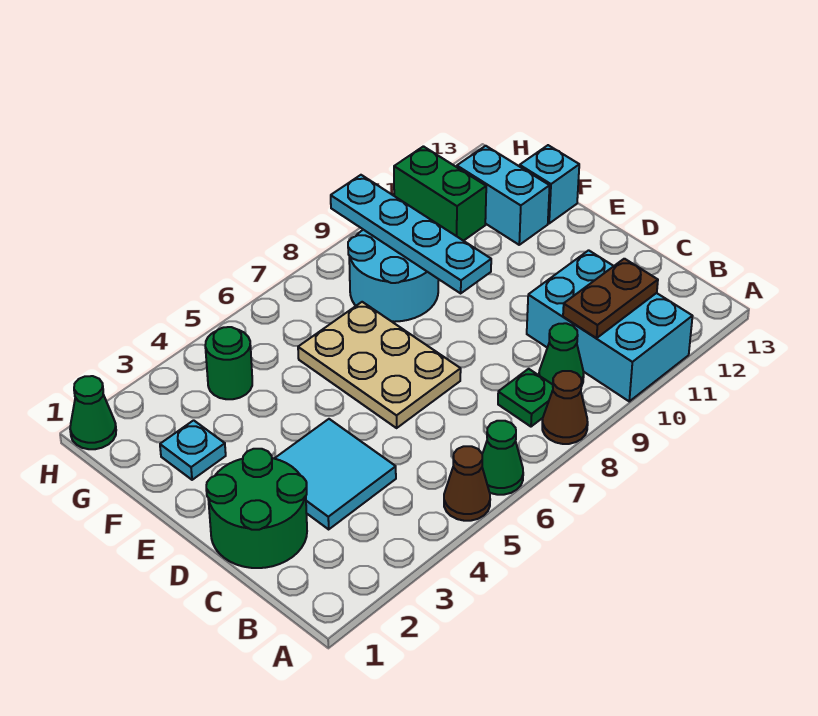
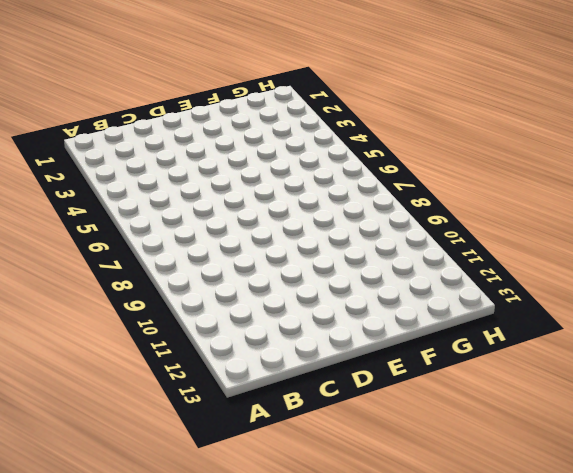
none -> brown cone A5 level 1
none -> green cone A6 level 1
none -> brown cone A8 level 1

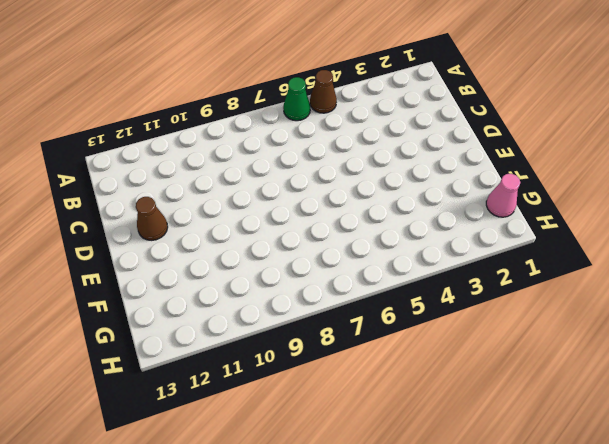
brown cone D12 level 1 -> brown cone A8 level 1
pink cone G1 level 1 -> none
none -> cyan brick A10:C11 level 1
none -> green plate B8 level 1
none -> green cone B9 level 1

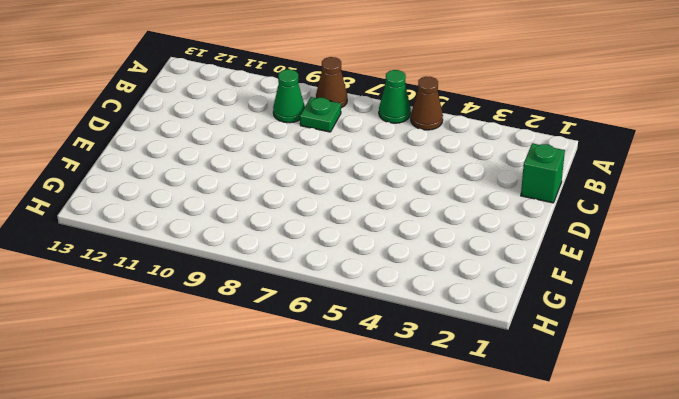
green brick C1 level 1 -> green round brick C1:D2 level 1
none -> cyan brick A10:C11 level 1
none -> cyan tile C3:D4 level 1
none -> tan plate D6:F7 level 1

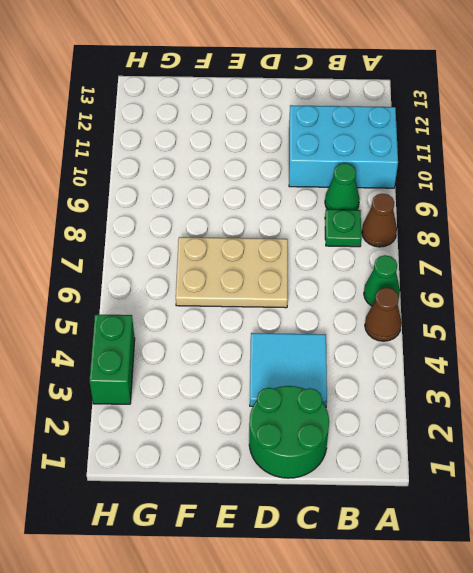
green brick H3:H4 level 1 -> green brick G11:H11 level 1
none -> cyan plate F2 level 1
none -> cyan round brick F8:G9 level 1
none -> cyan brick F12:G12 level 1

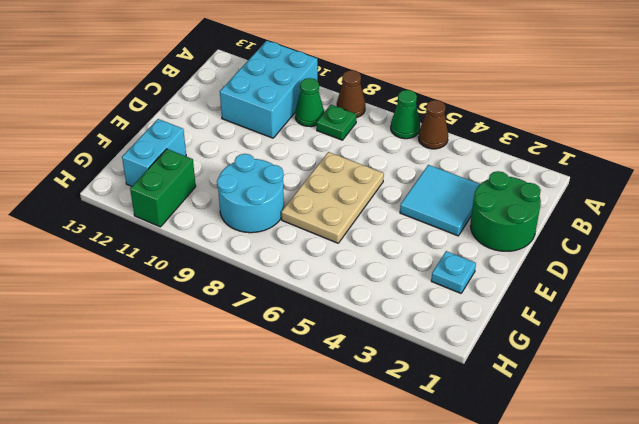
none -> cyan brick F13 level 1
none -> green round brick G4 level 1
none -> green cone H1 level 1

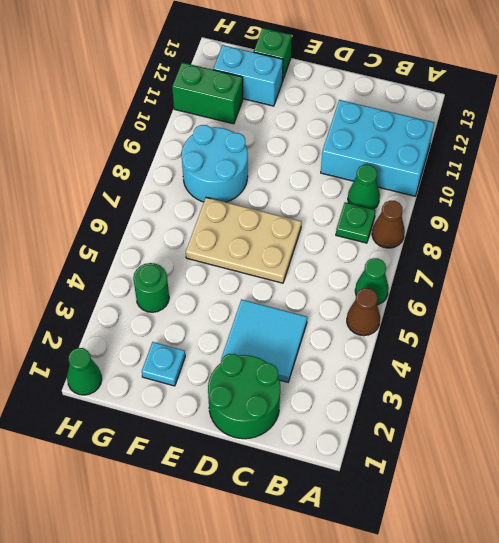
green brick F13 level 1 -> cyan brick F13 level 1
none -> brown plate B10:B11 level 2
none -> cyan plate E9:H9 level 2

